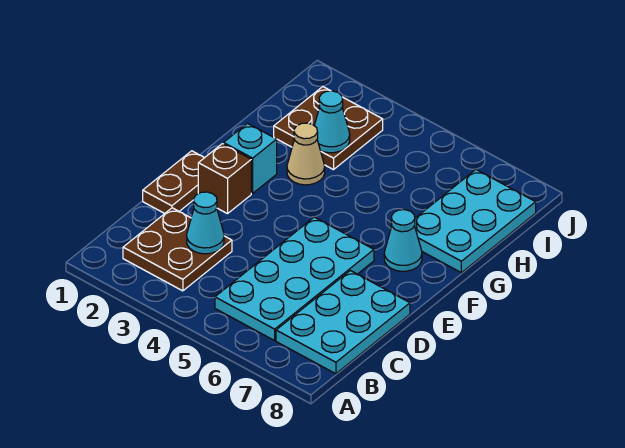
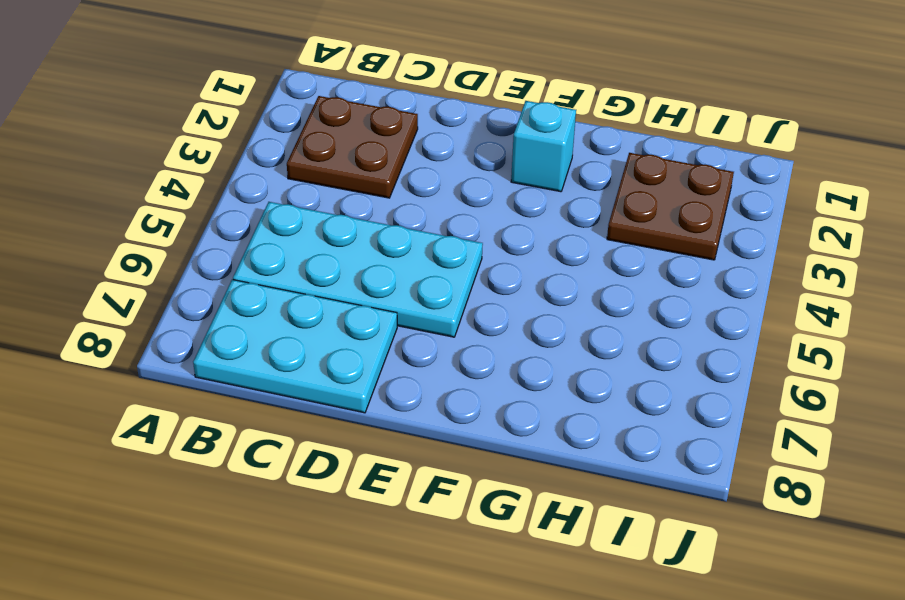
none -> brown plate D1:E1 level 1
none -> brown brick E2 level 1
none -> cyan cone F7 level 1

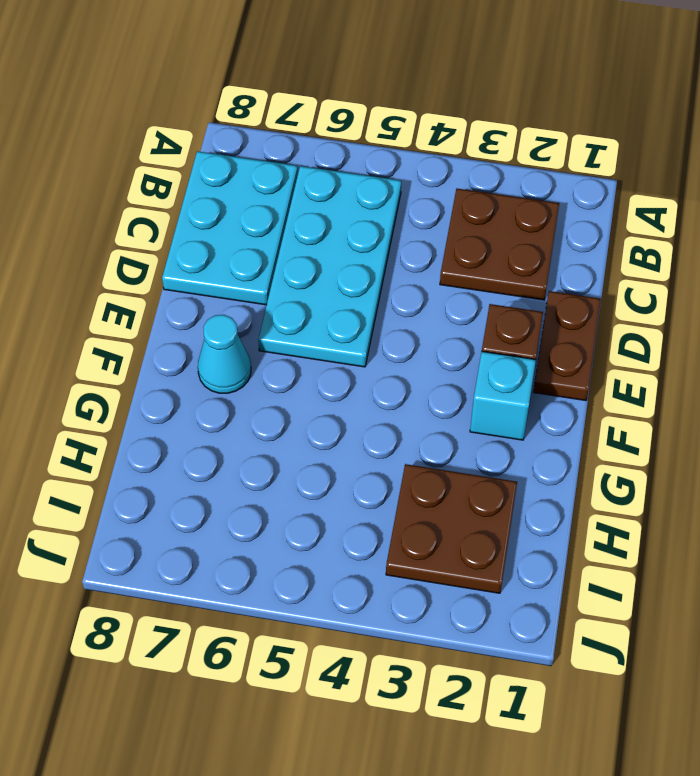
none -> tan cone G3 level 1
none -> cyan plate G7:I8 level 1
none -> cyan cone C3 level 2

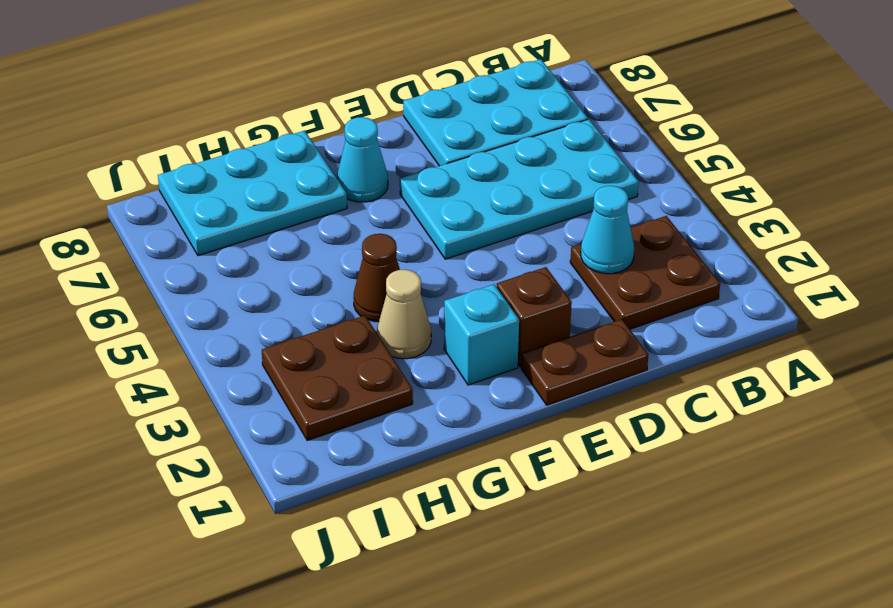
brown cone G4 level 1 -> none
none -> cyan cone H3 level 2

